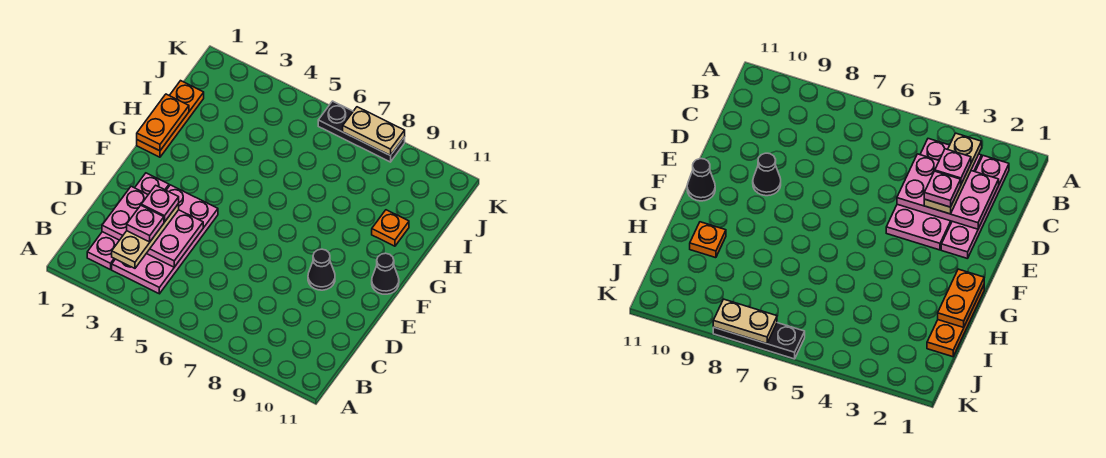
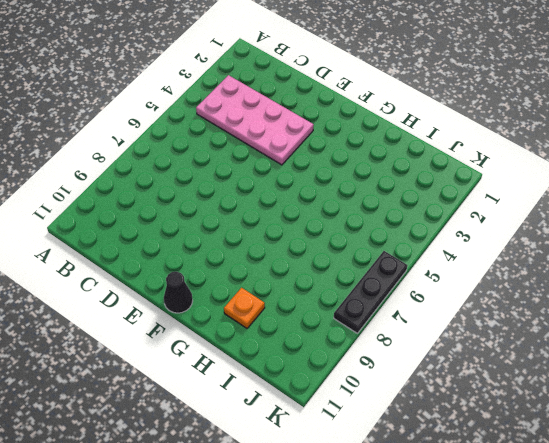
none -> pink plate B2:E2 level 1
none -> black cone E9 level 1
none -> orange plate G1:I1 level 1

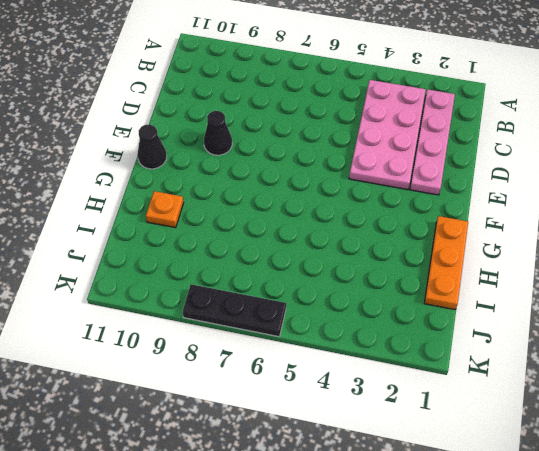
none -> pink plate C2:D4 level 2
none -> orange plate G1:H1 level 2
none -> tan plate K7:K8 level 2

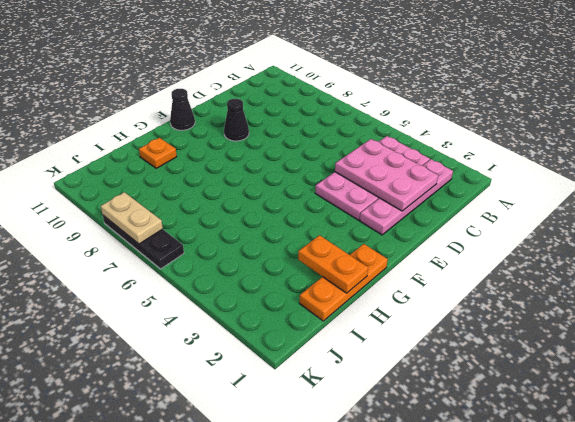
orange plate H1:H2 level 2 -> orange plate G1:H1 level 2
none -> tan plate B3:D3 level 3
none -> pink plate C3 level 4
none -> pink plate D3 level 4

